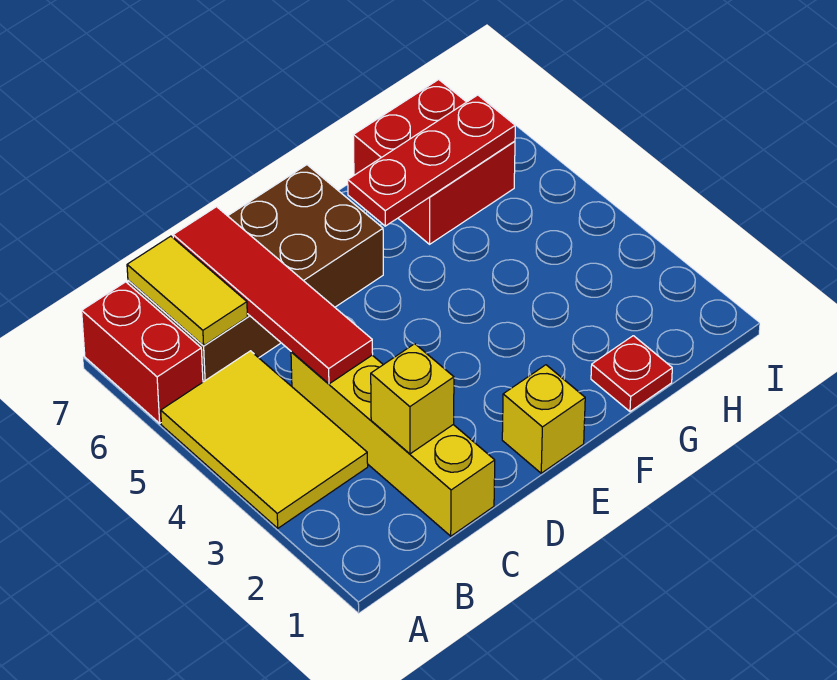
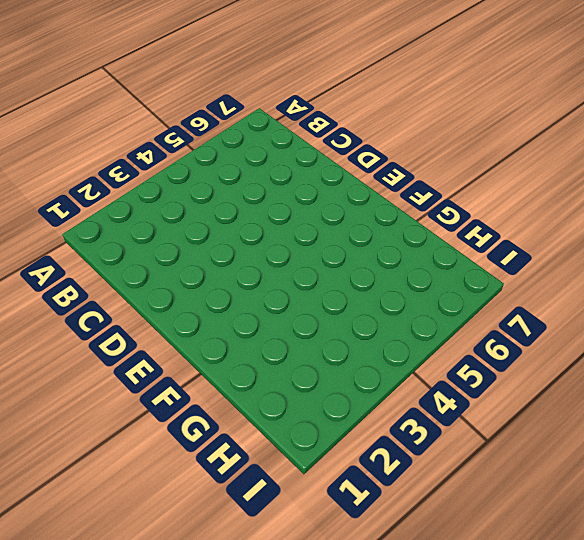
none -> yellow tile A3:B5 level 1
none -> red brick A6:A7 level 1

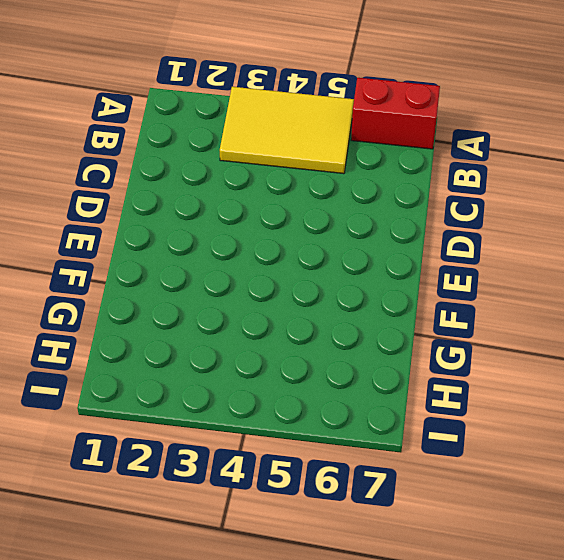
none -> brown brick B6:E7 level 1
none -> yellow brick C1:C4 level 1

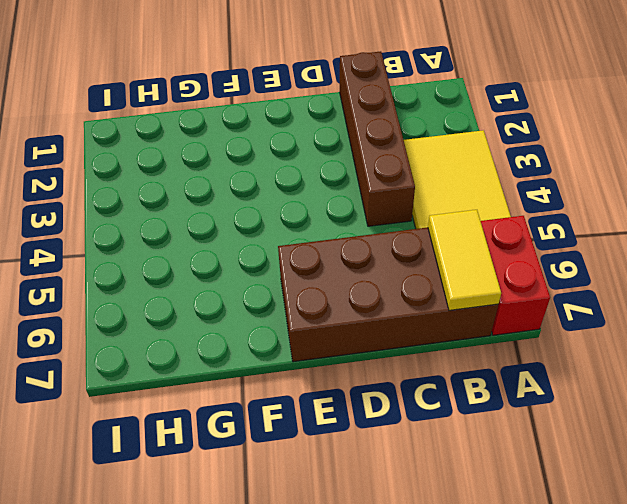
brown brick C1:C4 level 1 -> yellow brick C1:C4 level 1
none -> yellow brick E1 level 1
none -> red plate G1 level 1

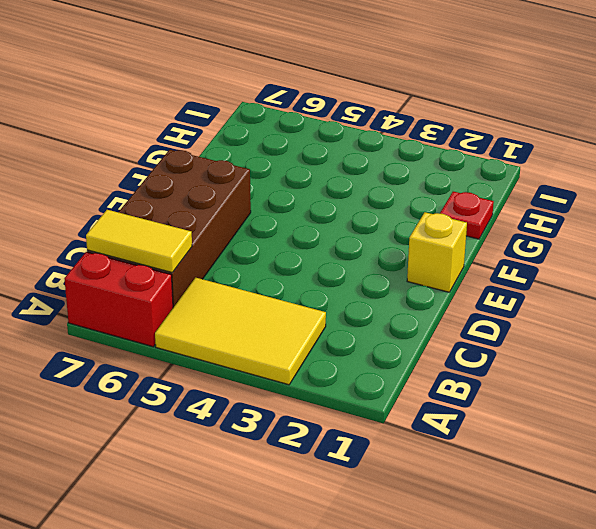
none -> yellow brick C1:C4 level 1
none -> red brick G6:H7 level 1

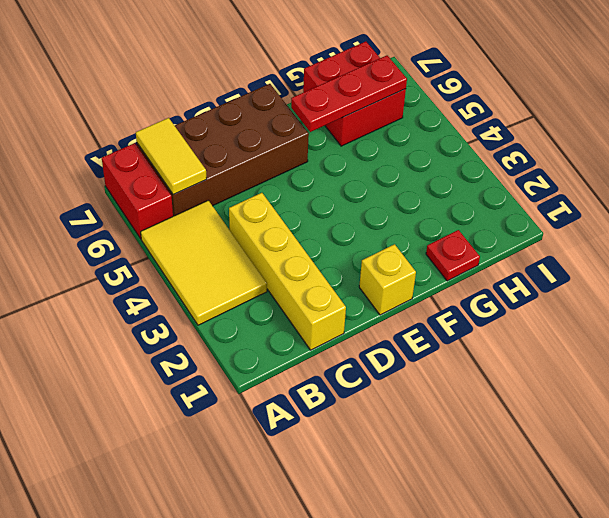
none -> yellow brick C2 level 2
none -> red tile C4:C7 level 2

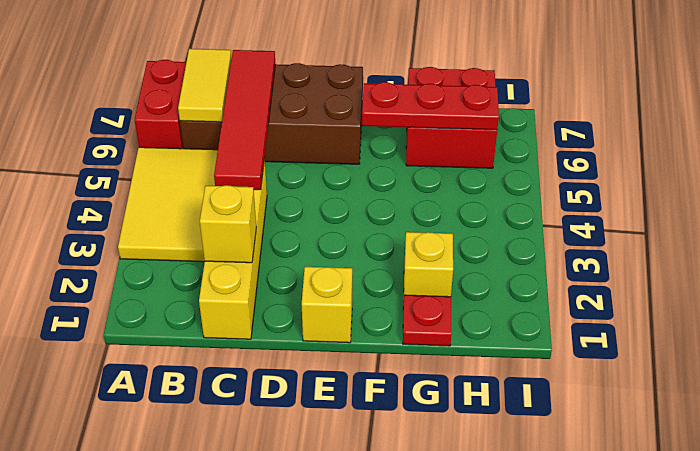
yellow brick G2 level 1 -> none

